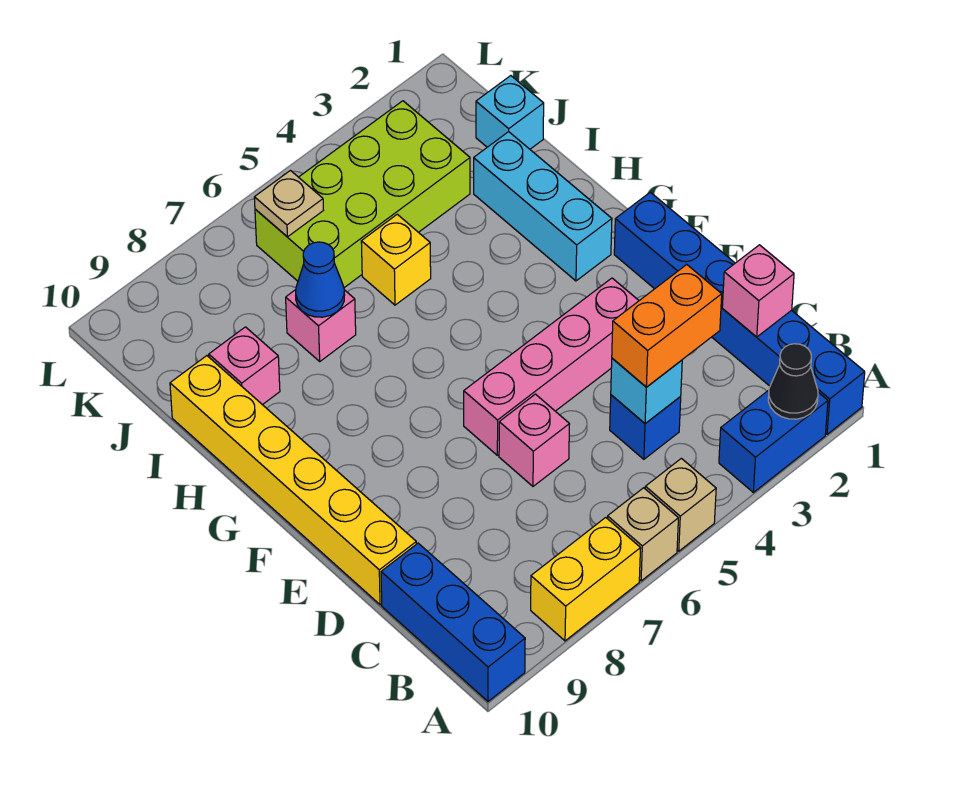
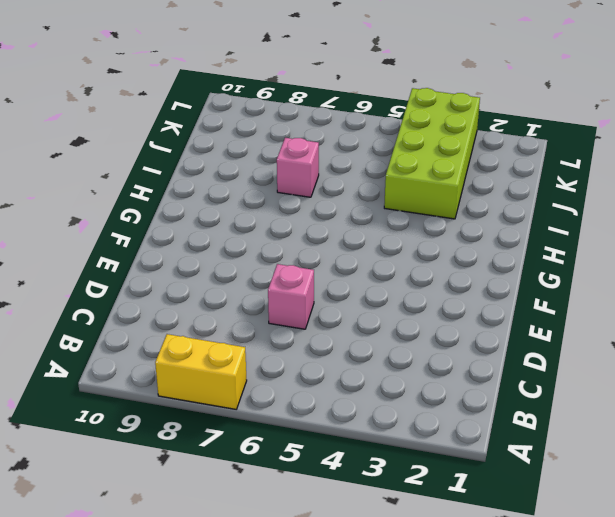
lime brick I3:L4 level 1 -> lime brick J3:K6 level 1
none -> blue brick A1:F1 level 1
none -> blue brick A2:A3 level 1
none -> tan brick A5 level 1

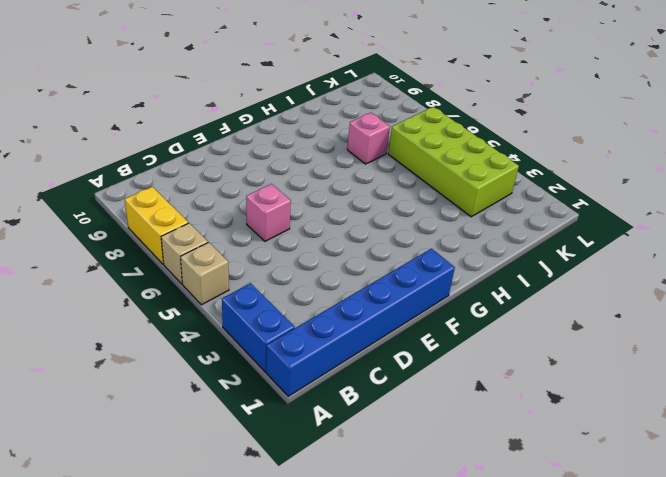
none -> blue brick A10:C10 level 1
none -> blue brick C4 level 1
none -> yellow brick D10:I10 level 1

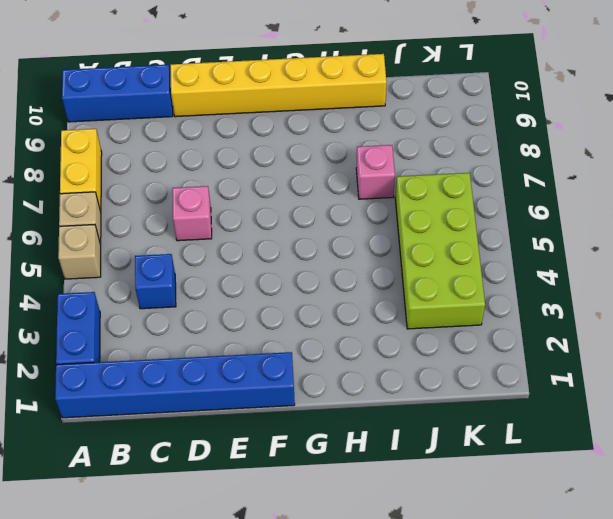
none -> pink brick E3:E6 level 1
none -> cyan brick G2:I2 level 1
none -> yellow brick I5 level 1

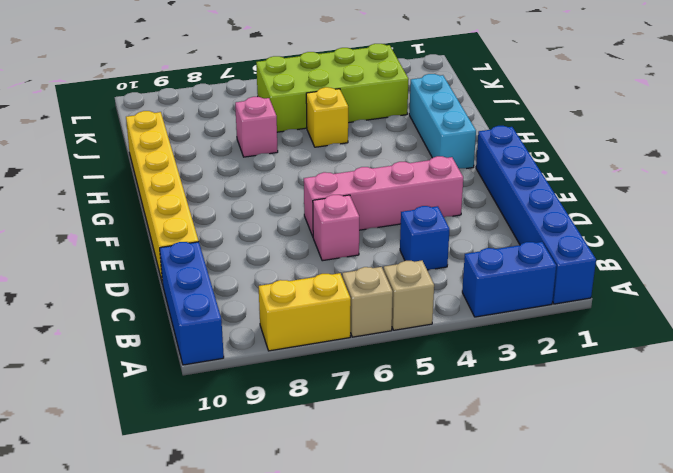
none -> pink brick I9 level 1
none -> cyan brick J1 level 1
none -> black cone A2 level 2

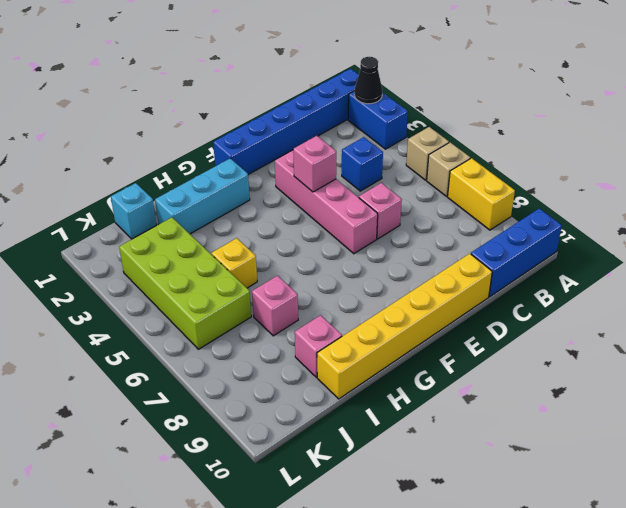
pink brick E4 level 2 -> pink brick C1 level 2
none -> cyan brick C4 level 2
none -> blue cone I7 level 2
none -> tan plate K6 level 2

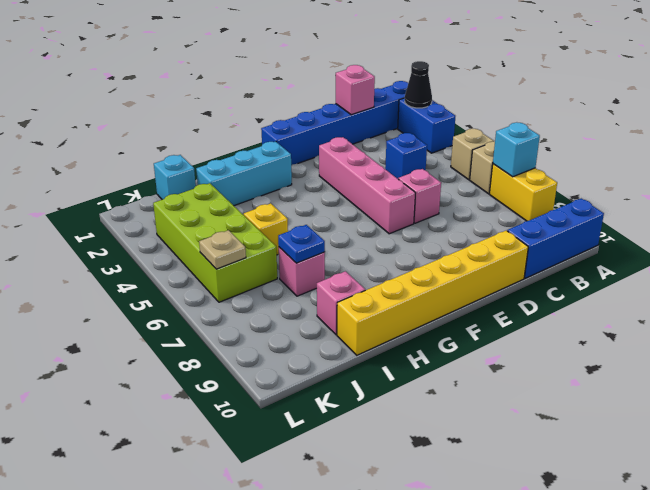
cyan brick A7 level 2 -> cyan brick C4 level 2
blue plate I7 level 2 -> blue cone I7 level 2
none -> orange brick C3:C4 level 3

